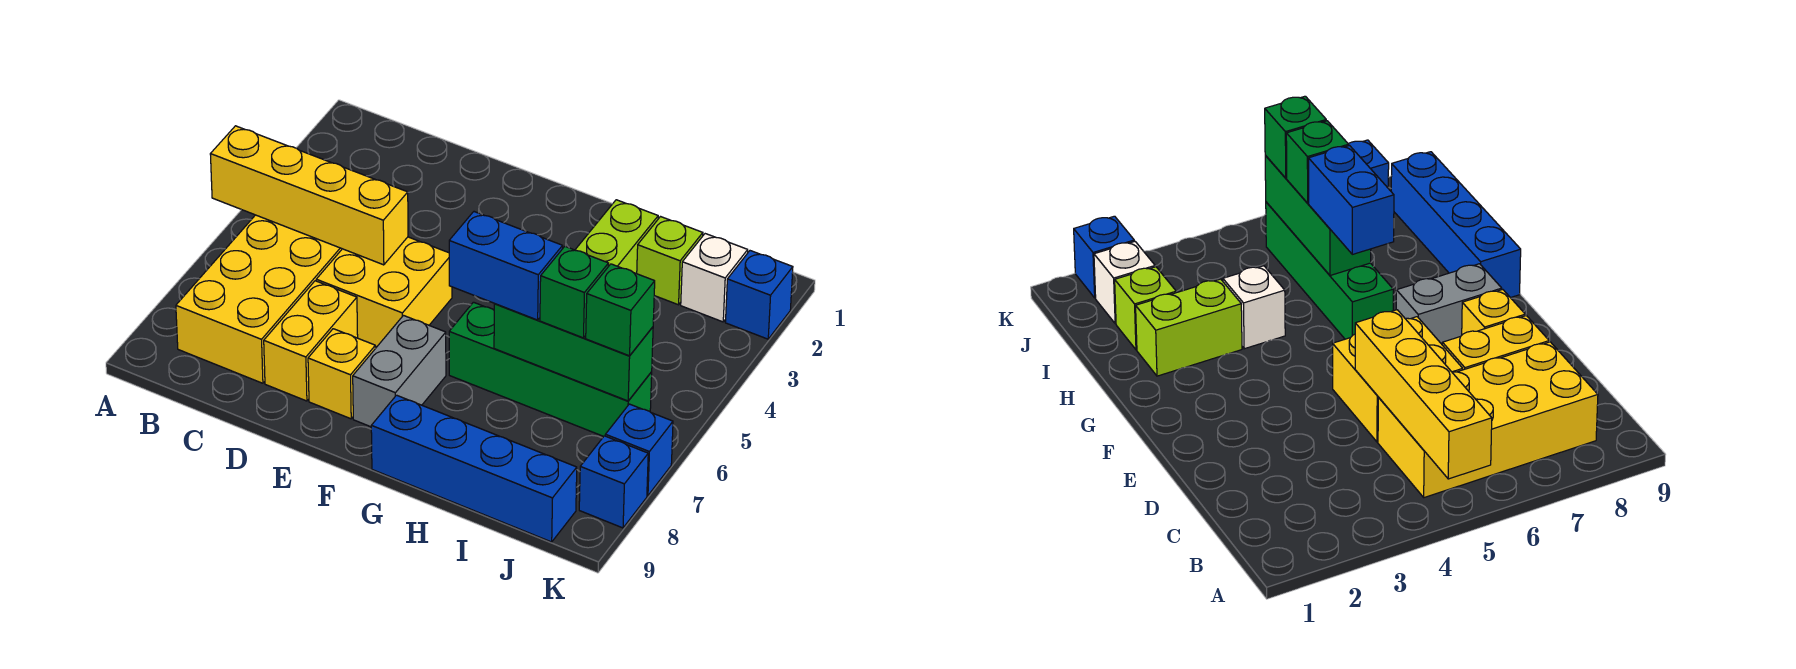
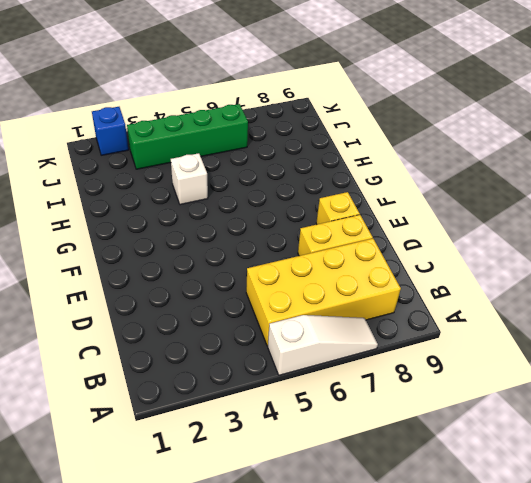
white slope A5:A7 level 1 top 5 -> none
green brick J3:J6 level 1 -> green brick G6:J6 level 1
none -> yellow brick D5:E6 level 1
none -> grey brick F7:F8 level 1
none -> blue brick G9:J9 level 1

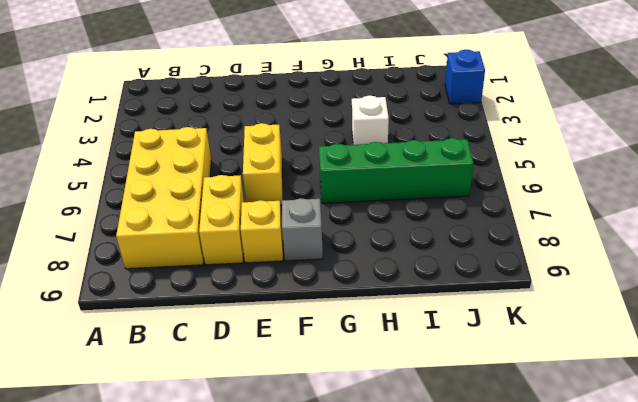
yellow brick E5:E6 level 1 -> yellow brick D5:E6 level 1
grey brick F8 level 1 -> grey brick F7:F8 level 1
none -> blue brick G9:J9 level 1
none -> lime brick H2:H3 level 1
none -> lime brick I2 level 1

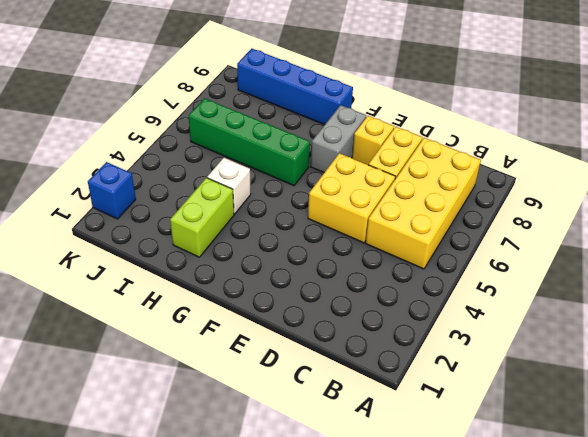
none -> lime brick I2 level 1
none -> white brick J2 level 1
none -> blue brick K7 level 1

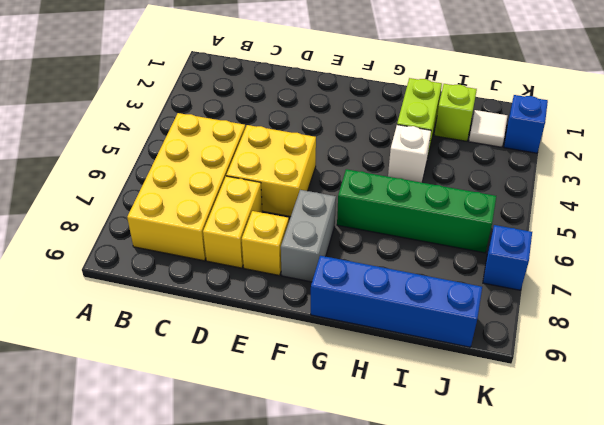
white tile J2 level 1 -> white brick J2 level 1
none -> blue brick K8 level 1
none -> yellow brick A5:D5 level 2
none -> green brick H6:J6 level 2

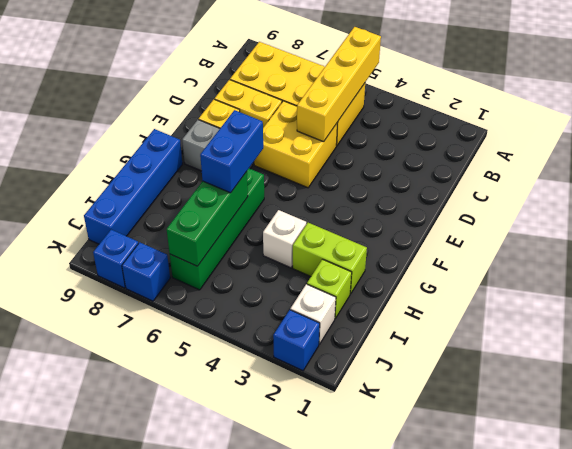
none -> green brick I6 level 3
none -> green brick J6 level 3

